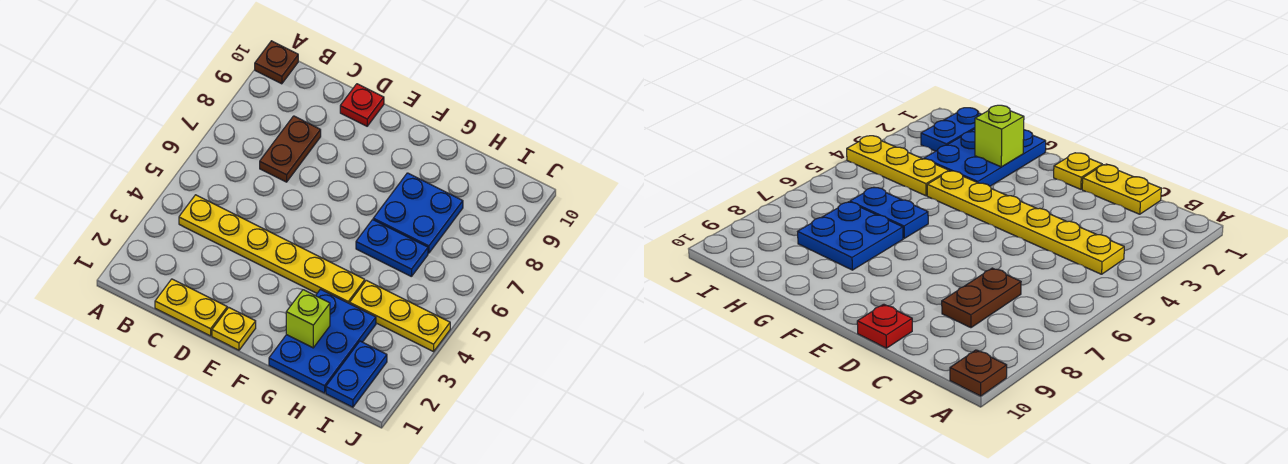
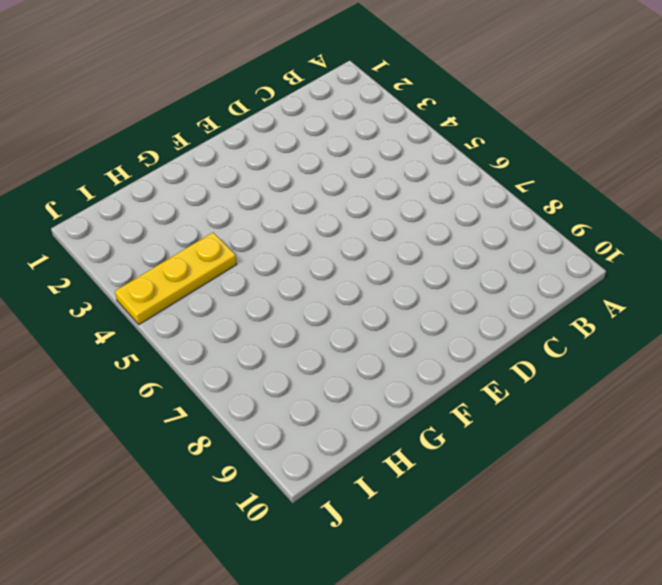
none -> brown plate A10 level 1
none -> yellow plate B4:G4 level 1
none -> yellow plate C1:D1 level 1

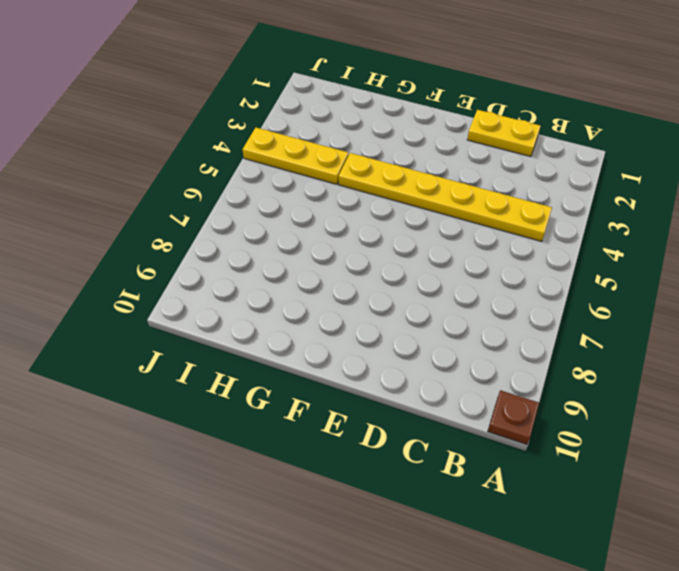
none -> brown plate C7:C8 level 1
none -> red plate D10 level 1
none -> yellow plate E1 level 1

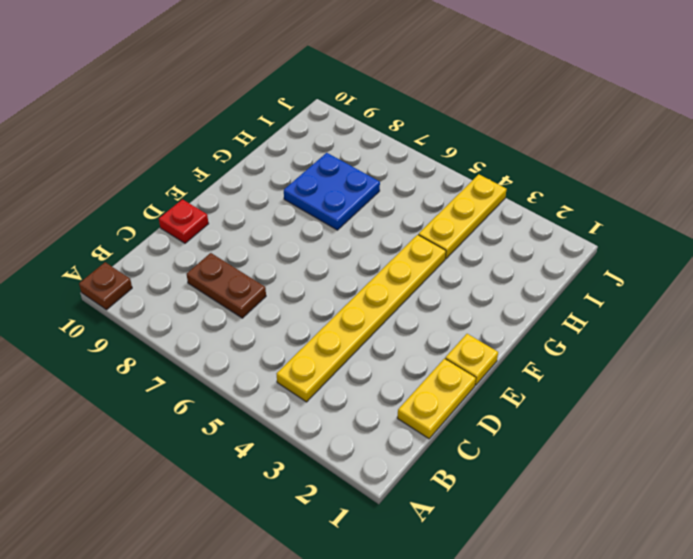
none -> blue plate G1:H3 level 1
none -> blue plate G6:H6 level 1
none -> blue plate I1:I2 level 1

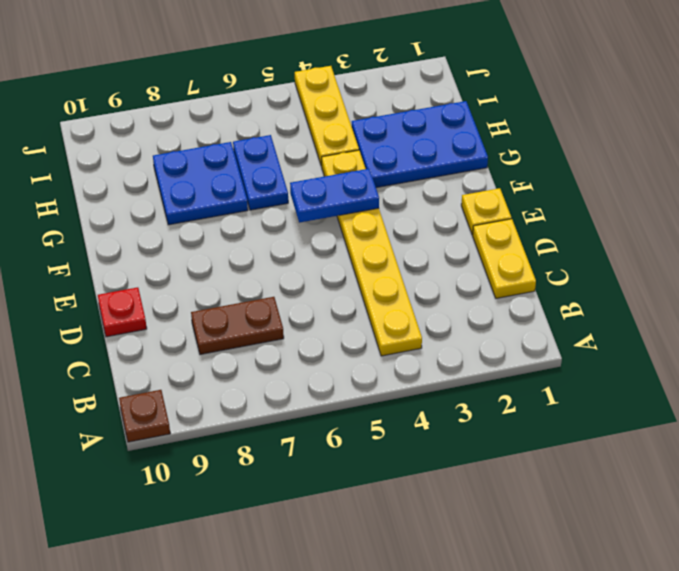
blue plate F4:F5 level 2 -> blue plate I1:I2 level 1
none -> lime brick G2 level 2

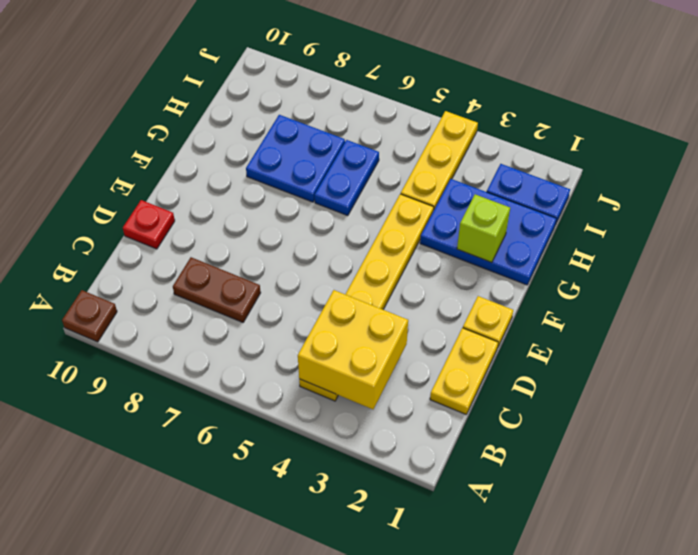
yellow brick B3:C4 level 2 -> none

